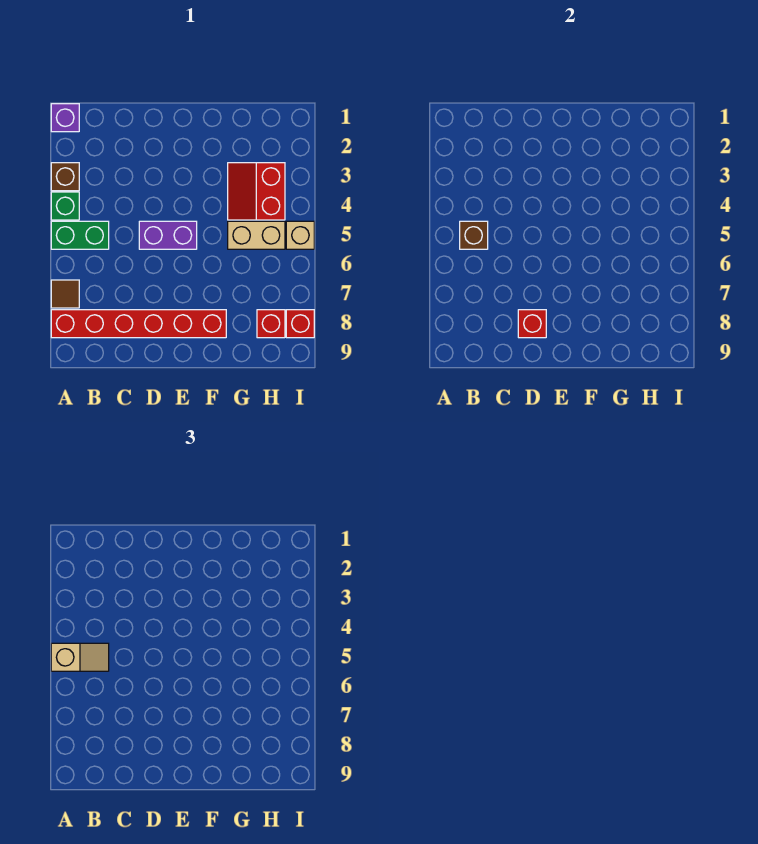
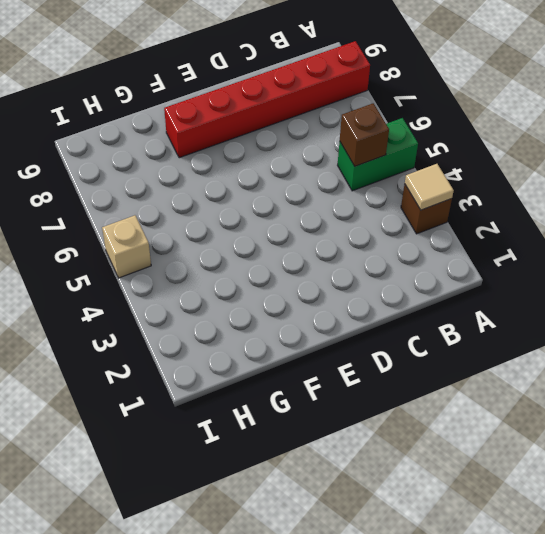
tan tile A3 level 2 -> none
none -> purple brick A1 level 1
none -> green brick A4 level 1
none -> brown tile A7 level 1

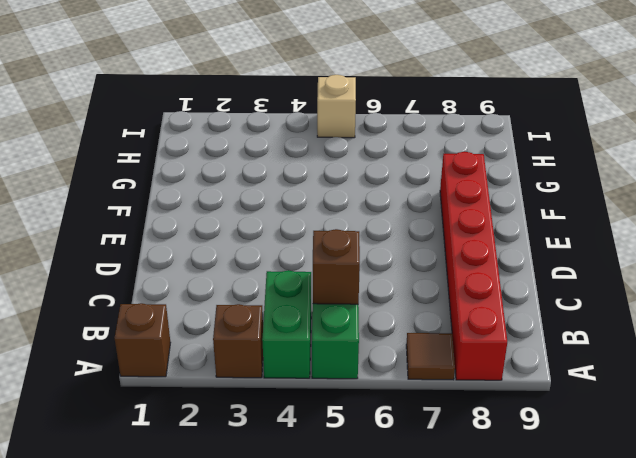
brown brick A1 level 1 -> purple brick A1 level 1
green brick A4:B4 level 1 -> green brick A4 level 1
none -> purple brick D5:E5 level 1
none -> red slope G3:H4 level 1 top H
none -> tan brick G5:H5 level 1

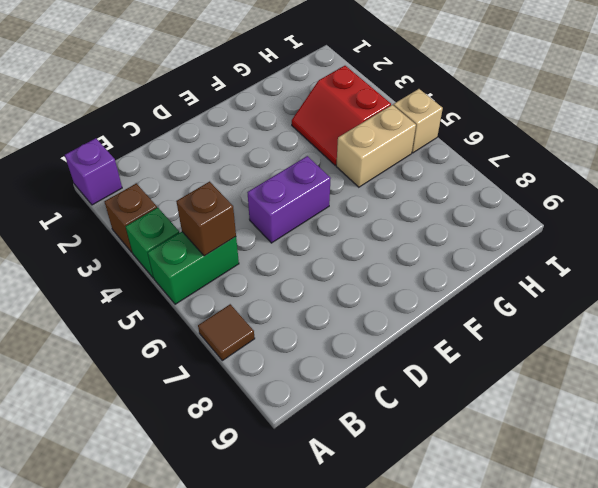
none -> red brick A8:F8 level 1
none -> red brick H8 level 1
none -> red brick I8 level 1

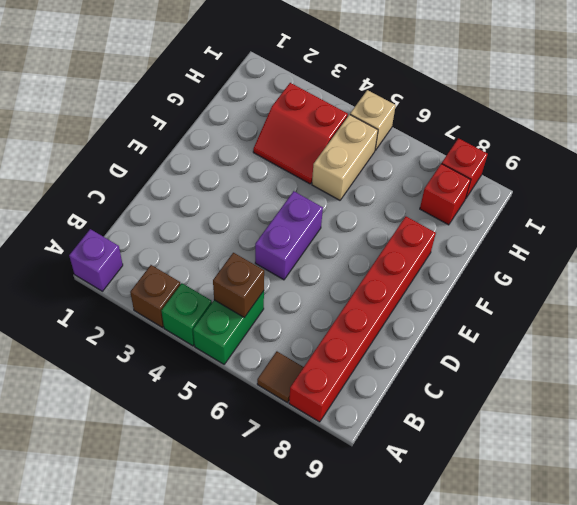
none -> red brick D8 level 2
none -> tan slope A5:B5 level 3 top A

